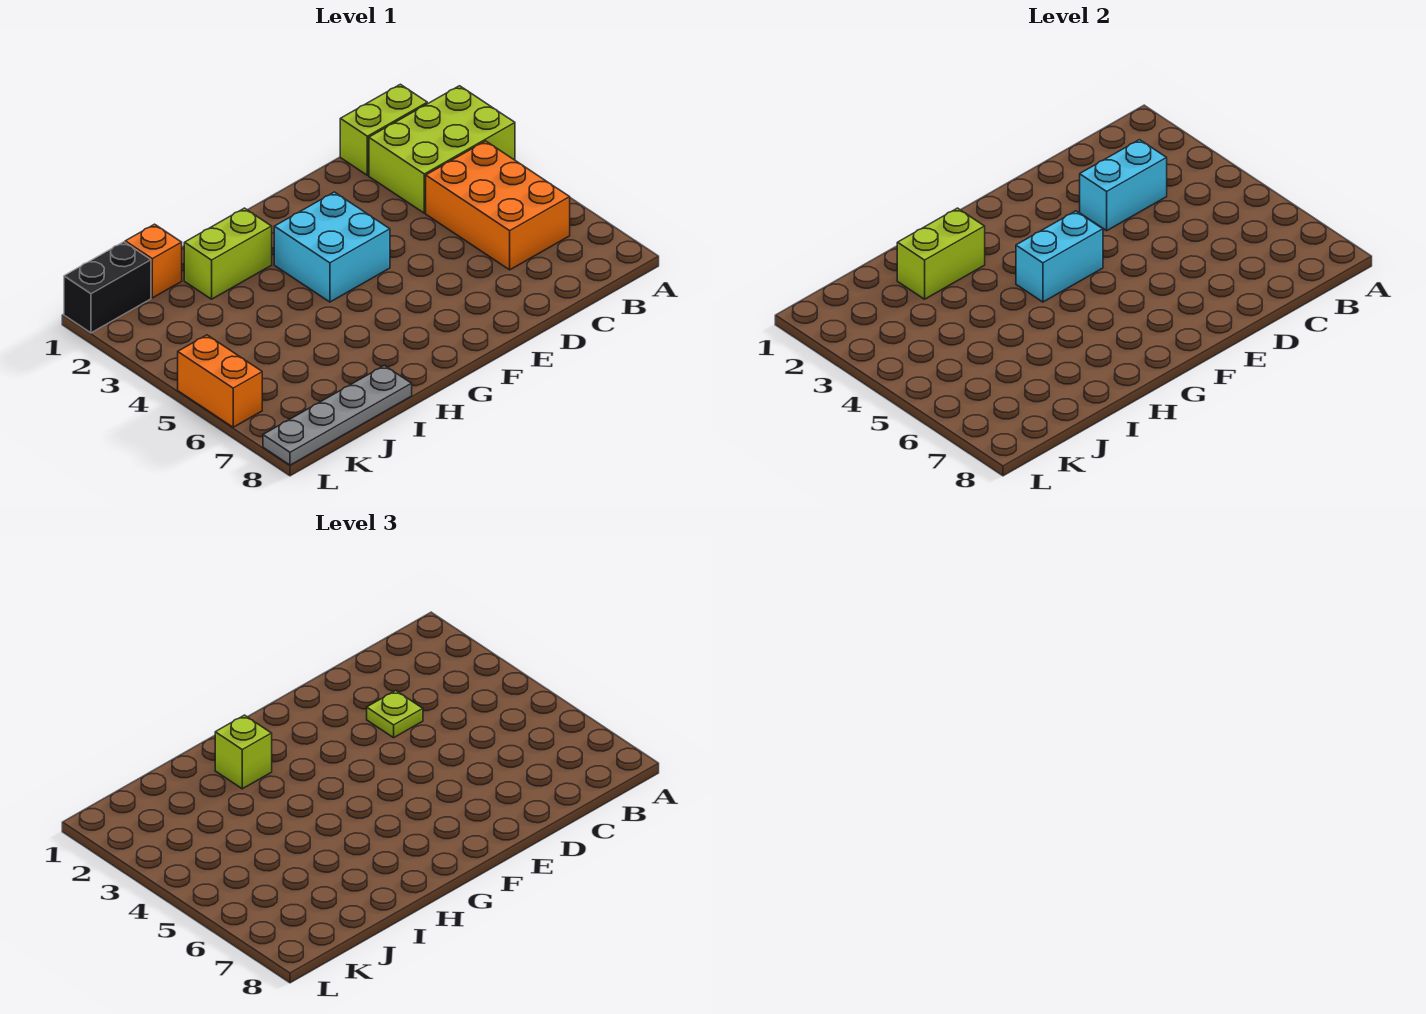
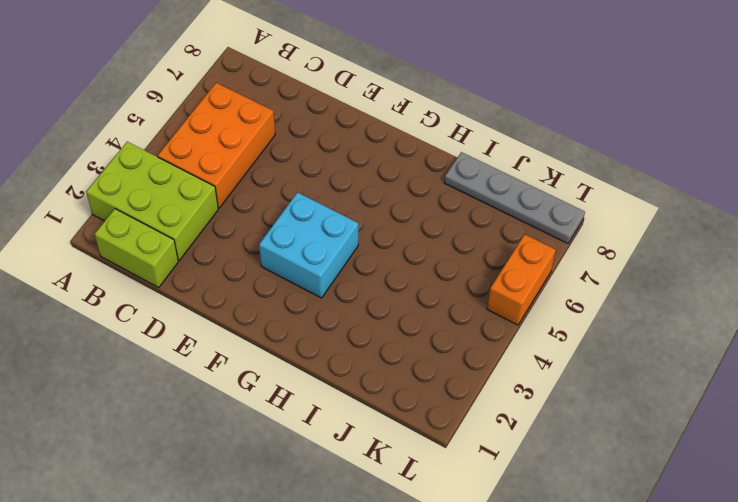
none -> lime brick H2:I2 level 1
none -> orange brick J1 level 1
none -> black brick K1:L1 level 1

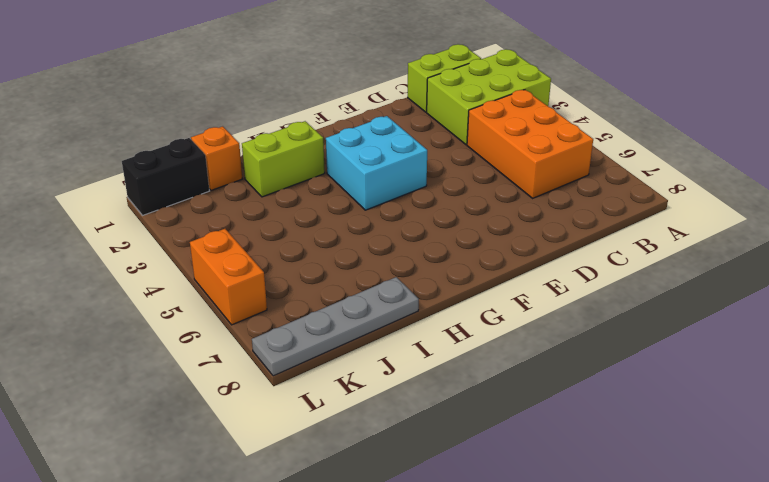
none -> cyan brick C3:D3 level 2
none -> cyan brick F4:G4 level 2
none -> lime brick H2:I2 level 2

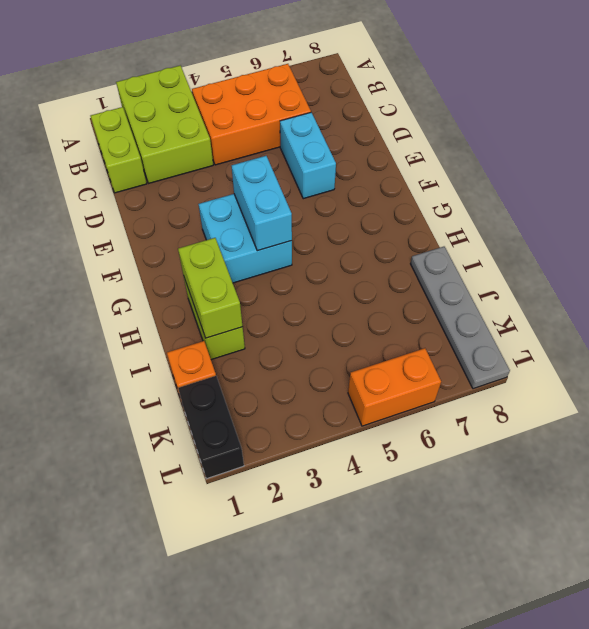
cyan brick D6:E6 level 1 -> cyan brick C3:D3 level 2
none -> lime plate D3 level 3
none -> lime brick H2 level 3

